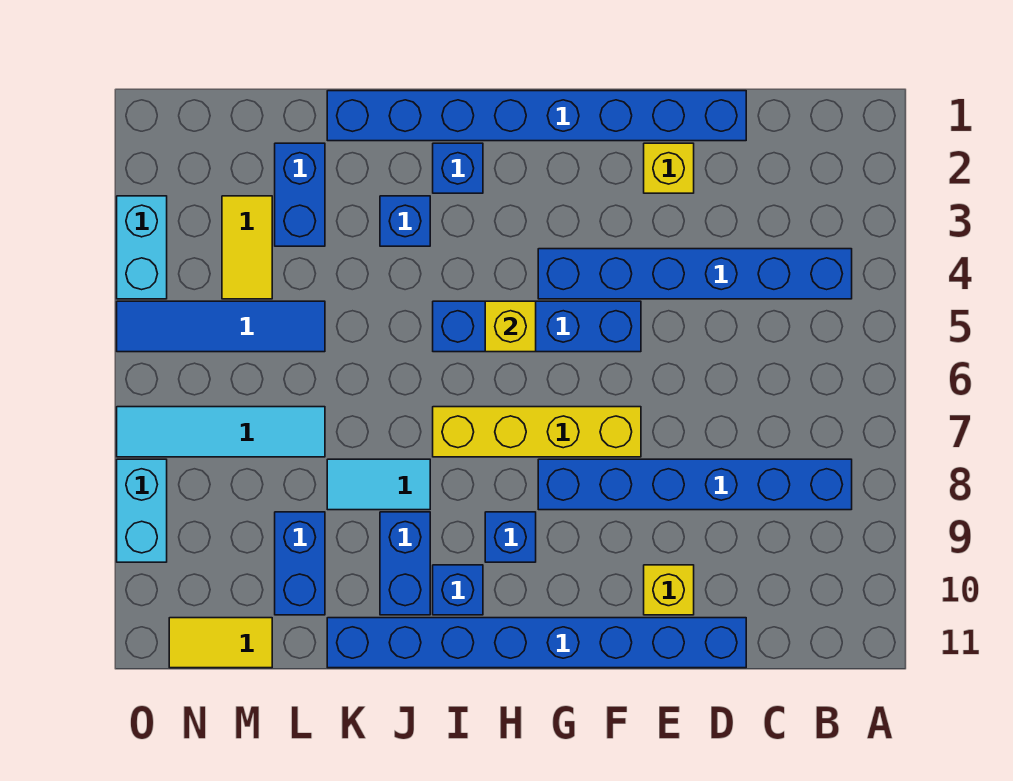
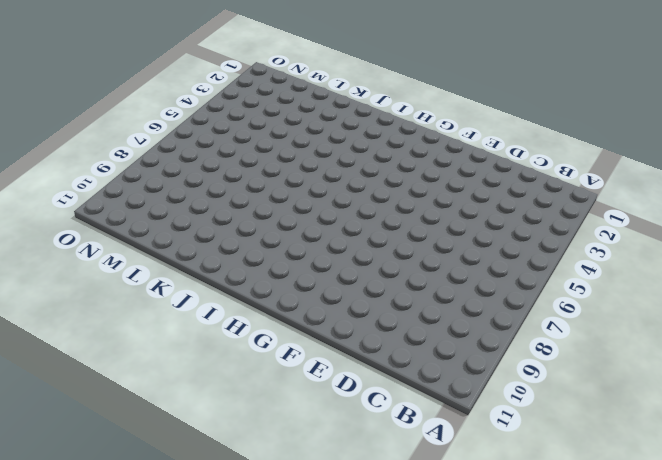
none -> blue brick B4:G4 level 1
none -> blue brick B8:G8 level 1
none -> blue brick D1:K1 level 1

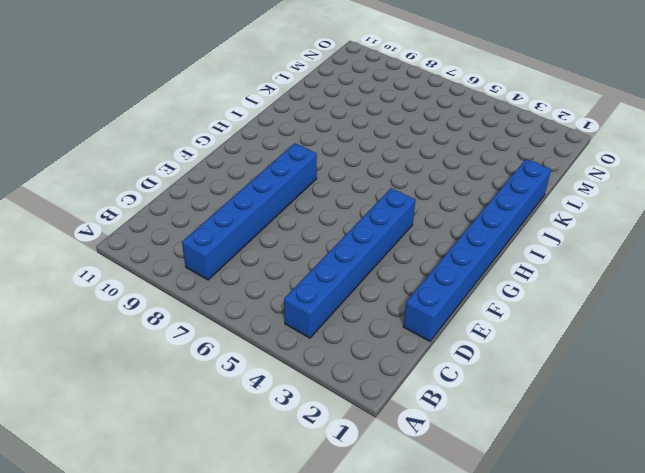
none -> blue brick D11:K11 level 1
none -> yellow brick E2 level 1
none -> yellow brick E10 level 1

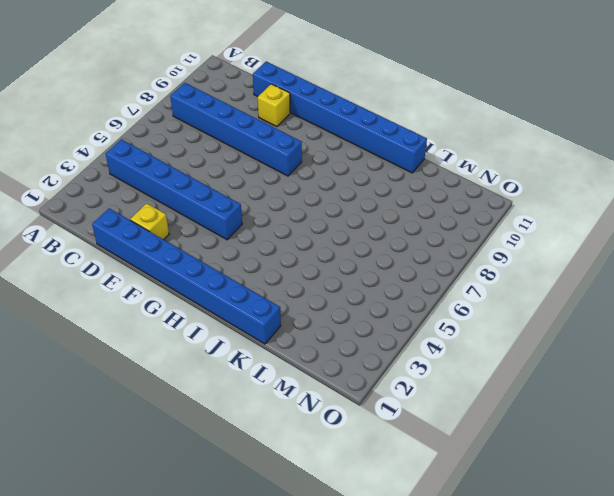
none -> blue brick F5:I5 level 1
none -> yellow brick F7:I7 level 1
none -> blue brick H9 level 1

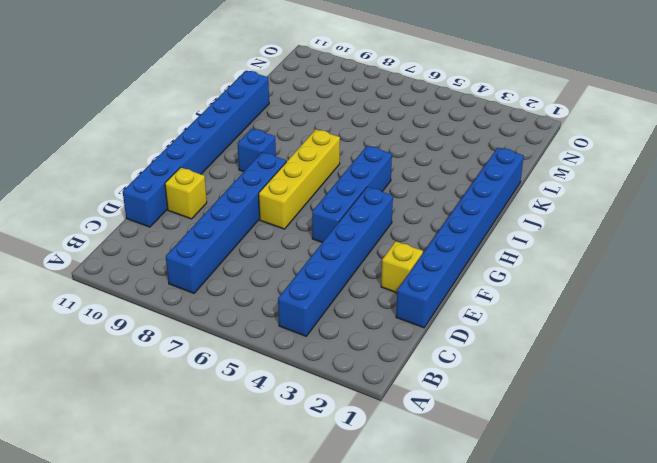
none -> blue brick I2 level 1
none -> blue brick I10 level 1
none -> blue brick J3 level 1

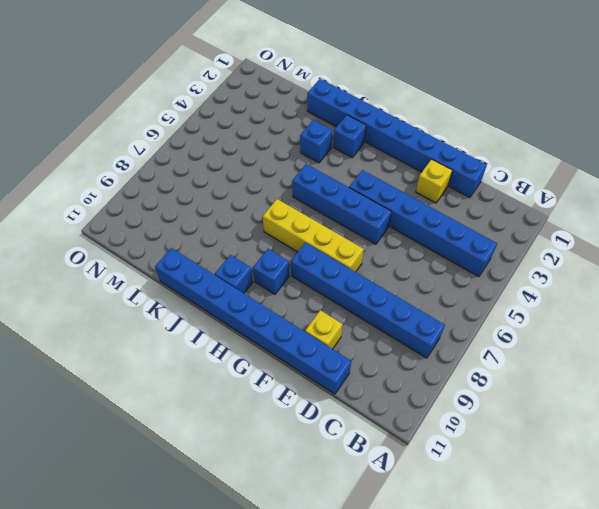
none -> cyan tile J8:K8 level 1
none -> blue brick J9:J10 level 1
none -> blue brick L2:L3 level 1

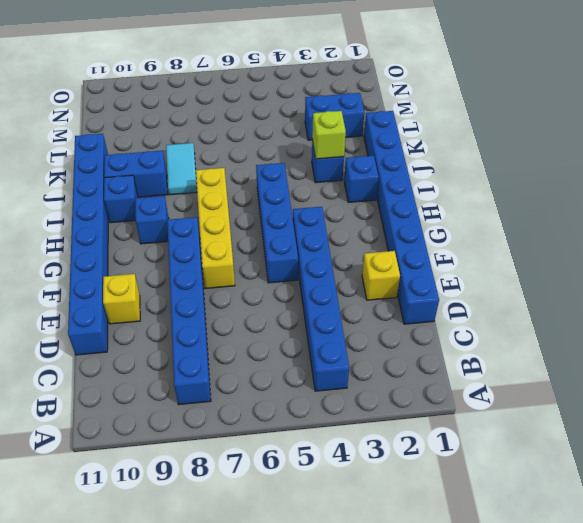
lime brick J3 level 2 -> none
none -> blue tile L5:O5 level 1
none -> cyan tile L7:O7 level 1
none -> blue brick L9:L10 level 1

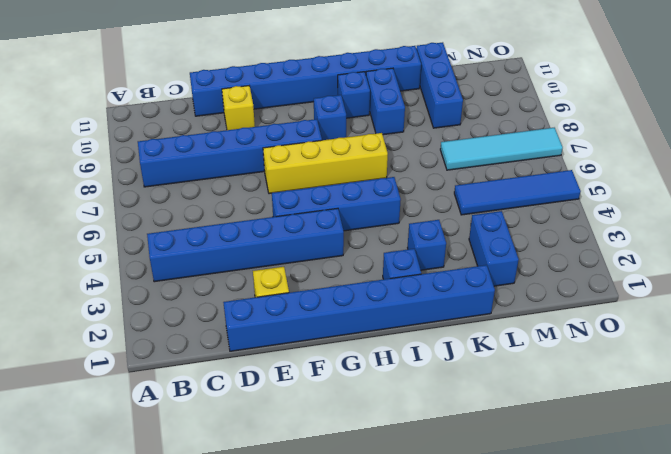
blue brick L9:L11 level 1 -> blue brick L9:L10 level 1
none -> cyan tile J8:K8 level 1
none -> yellow tile M3:M4 level 1
none -> yellow tile M11:N11 level 1

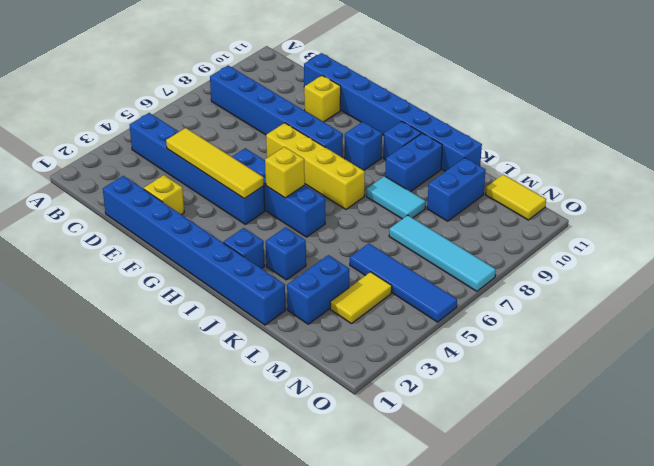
yellow tile D4:G4 level 2 -> none
none -> cyan brick O3:O4 level 1
none -> cyan brick O8:O9 level 1

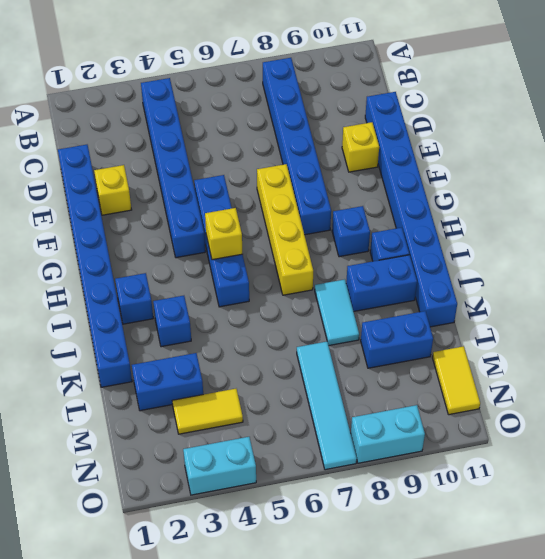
none -> blue tile L5:O5 level 1

